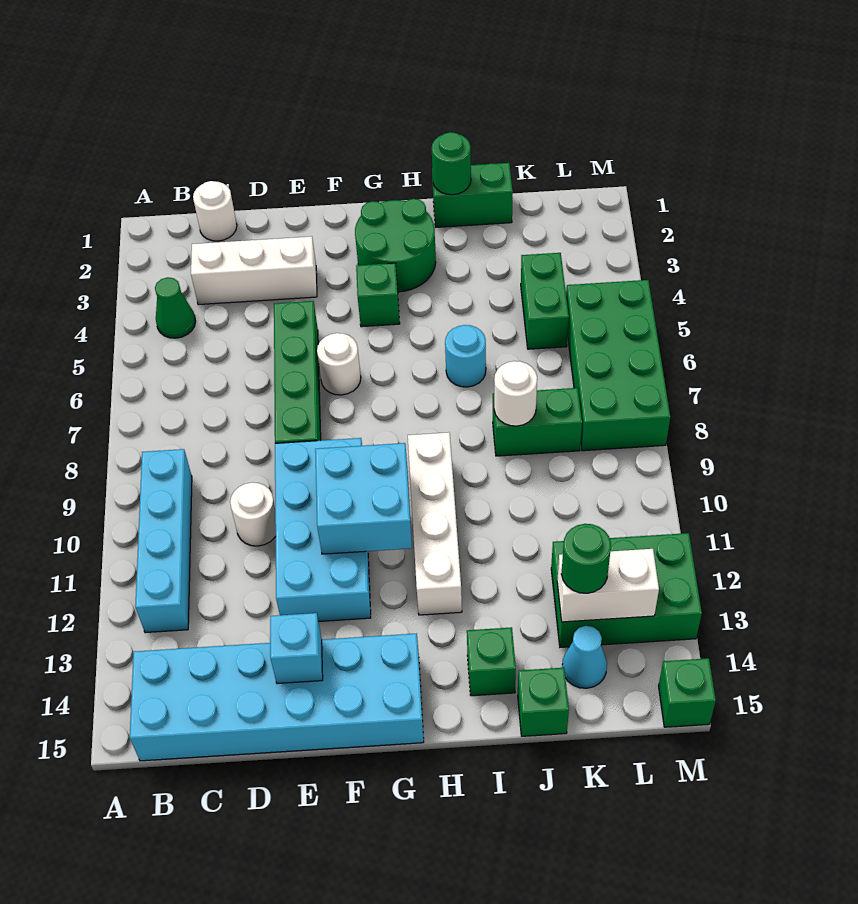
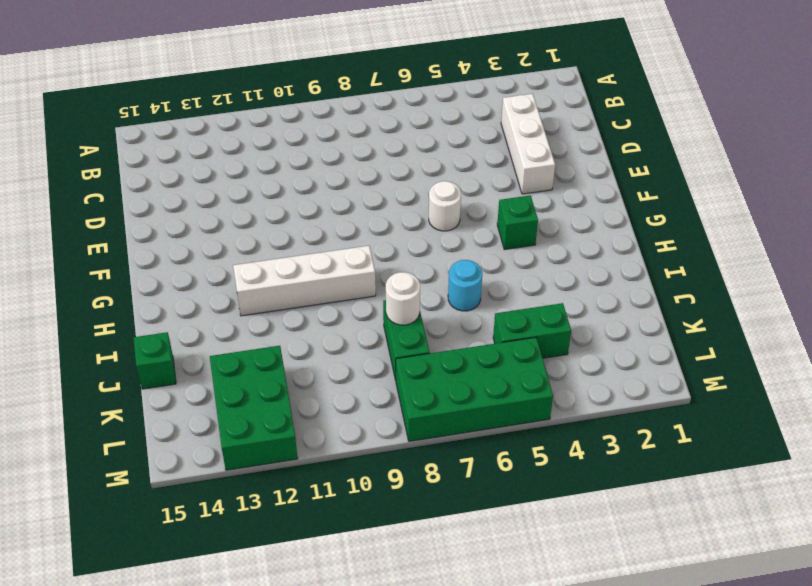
none -> green cone B4 level 1
none -> cyan brick B9:B12 level 1
none -> cyan brick B14:G15 level 1

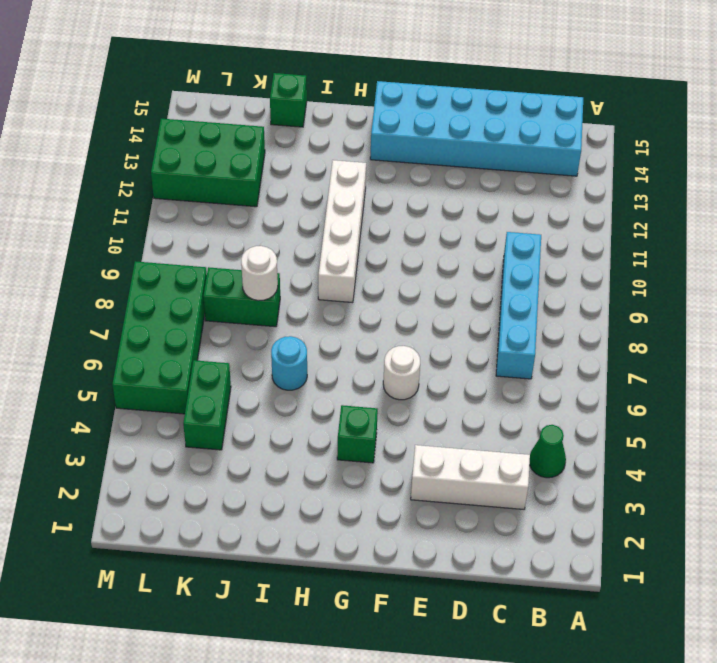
cyan brick C7:C10 level 1 -> cyan brick B9:B12 level 1
none -> white round brick C1 level 1
none -> white round brick D10 level 1
none -> green brick E5:E8 level 1

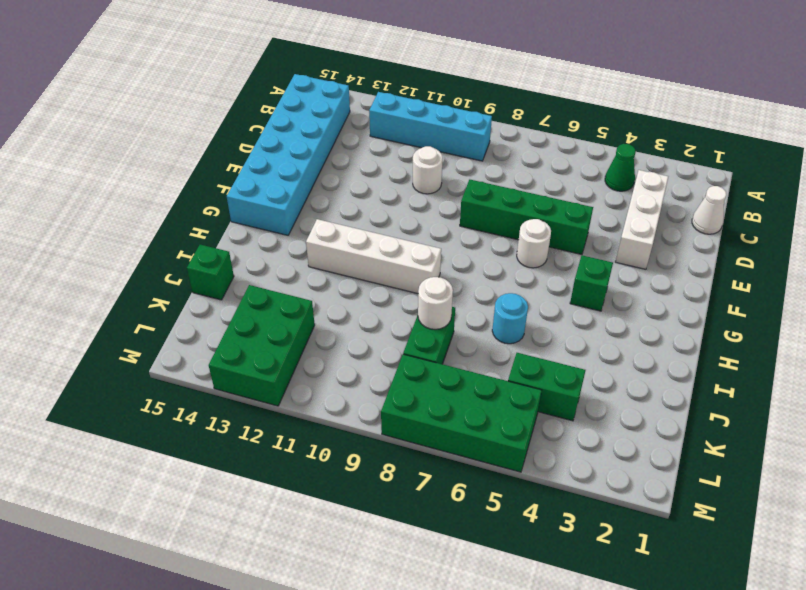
white cone C1 level 1 -> white round brick C1 level 1
none -> cyan brick E9:F12 level 1
none -> green round brick G2:H3 level 1
none -> green brick I1:J1 level 1

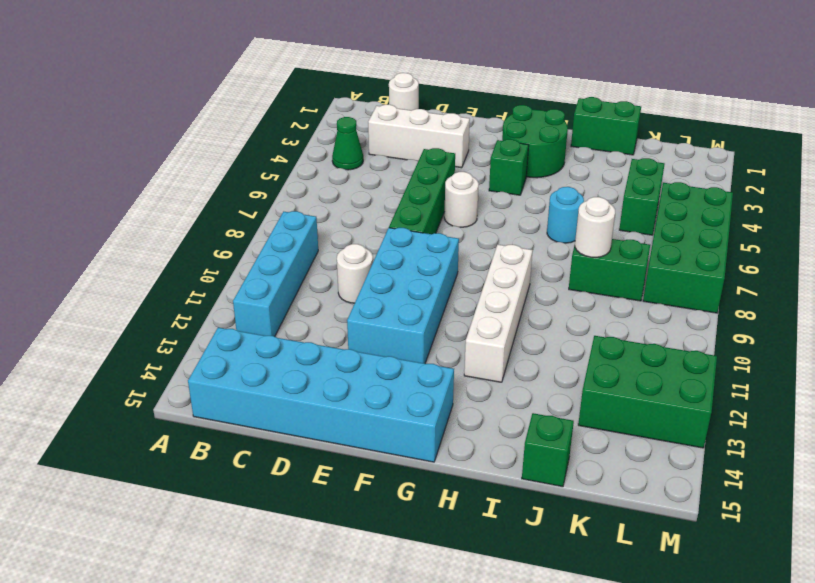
none -> green brick I14 level 1
none -> cyan cone K14 level 1
none -> green brick M15 level 1

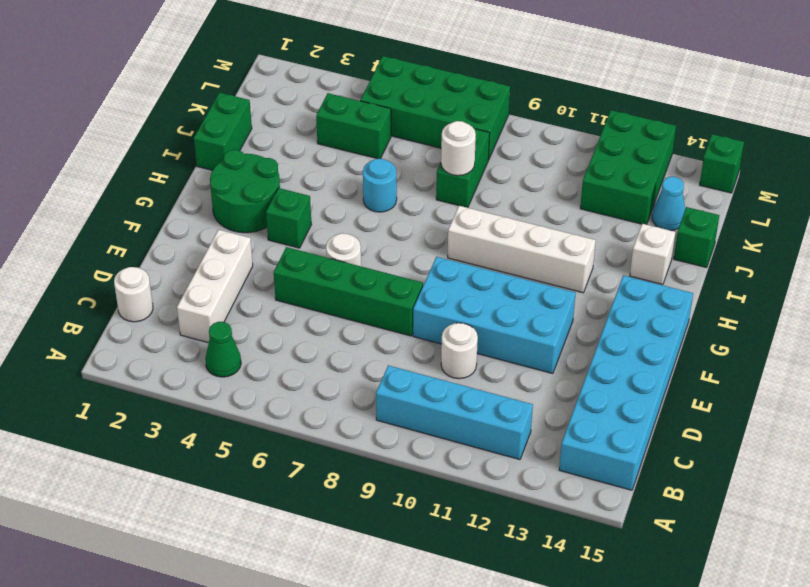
white brick I14 level 1 -> green brick I14 level 1
none -> cyan brick E14 level 2
none -> cyan brick F10:G11 level 2
none -> green round brick I1 level 2

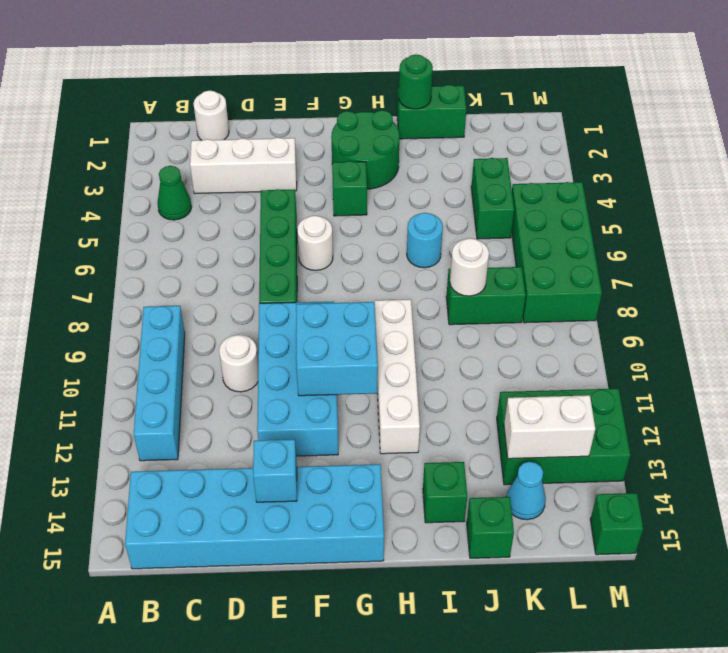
none -> green round brick K13 level 3

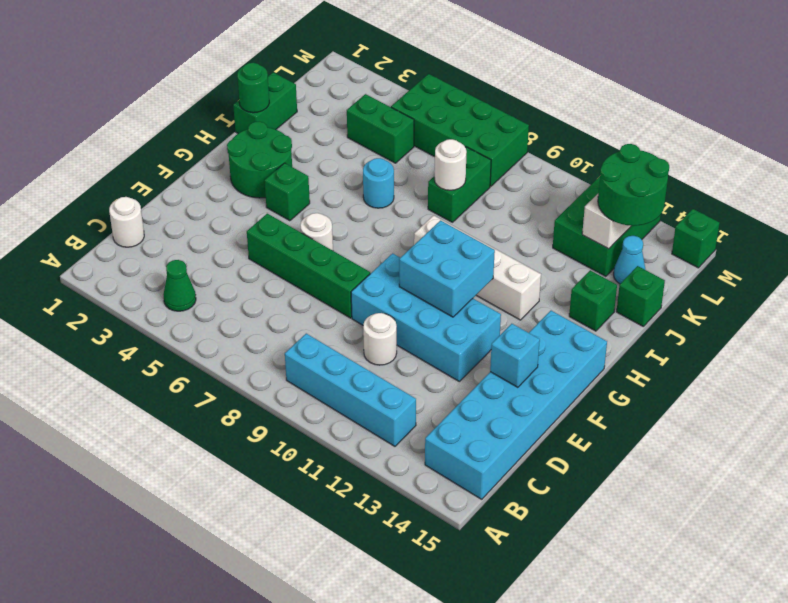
green round brick K13:L14 level 3 -> green round brick K13 level 3
none -> white brick C3:E3 level 1

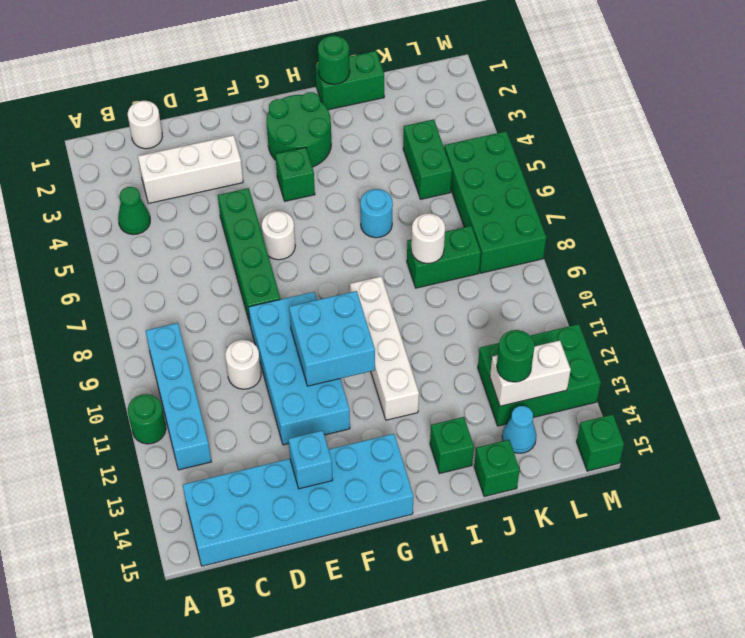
green round brick A11 level 1 -> none

